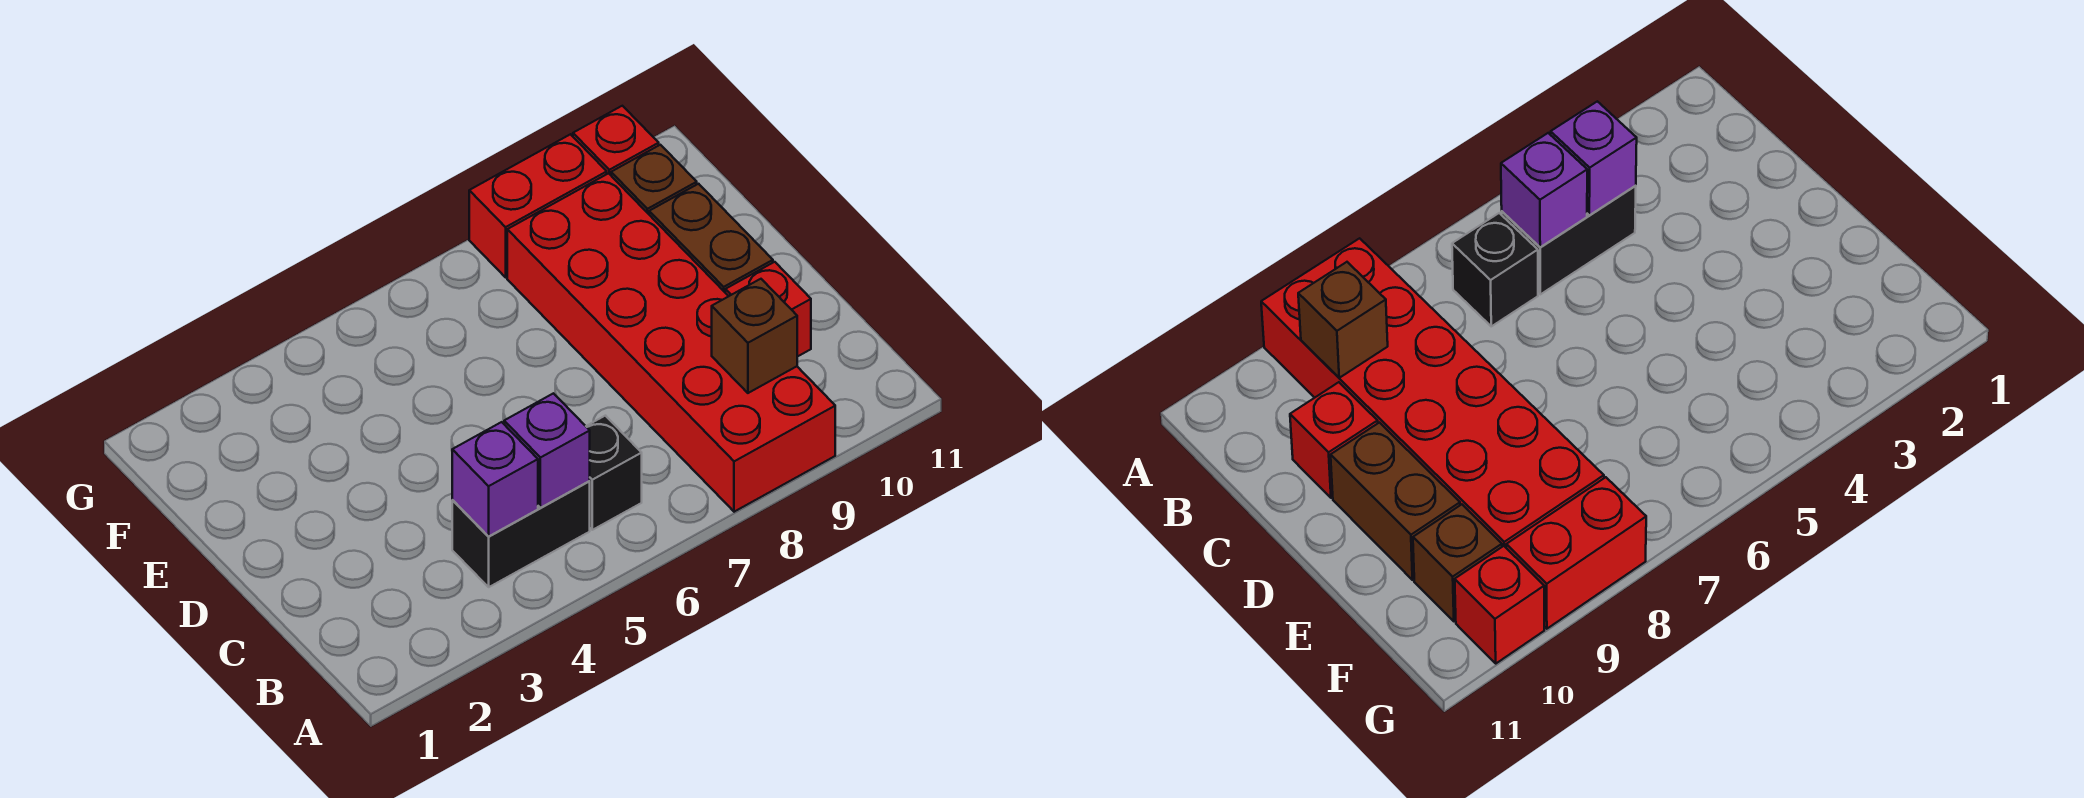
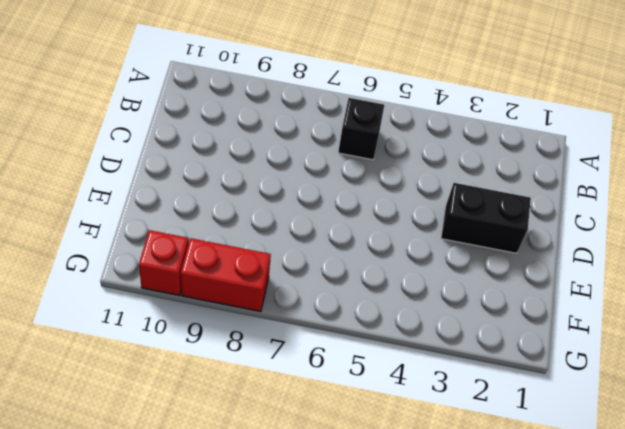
black brick D2:D3 level 1 -> black brick B4:B5 level 1
none -> red brick A8:F9 level 1
none -> red brick C10 level 1

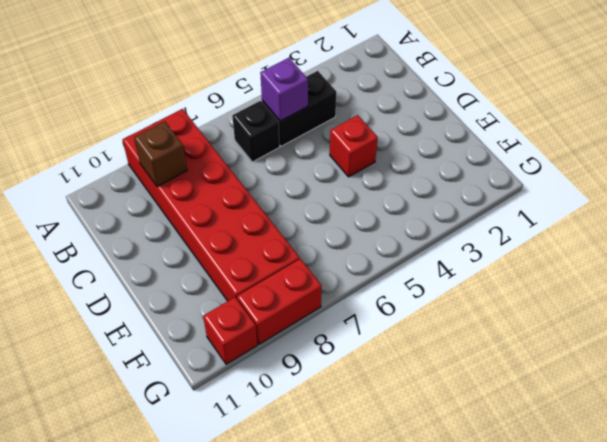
red brick D4 level 1 -> red brick C10 level 1
none -> brown brick D10:E10 level 1
none -> brown brick F10 level 1

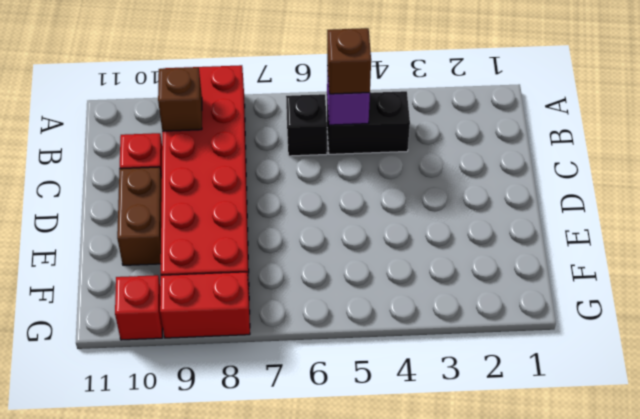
brown brick B5 level 3 -> brown brick F10 level 1
none -> purple brick B4 level 2

